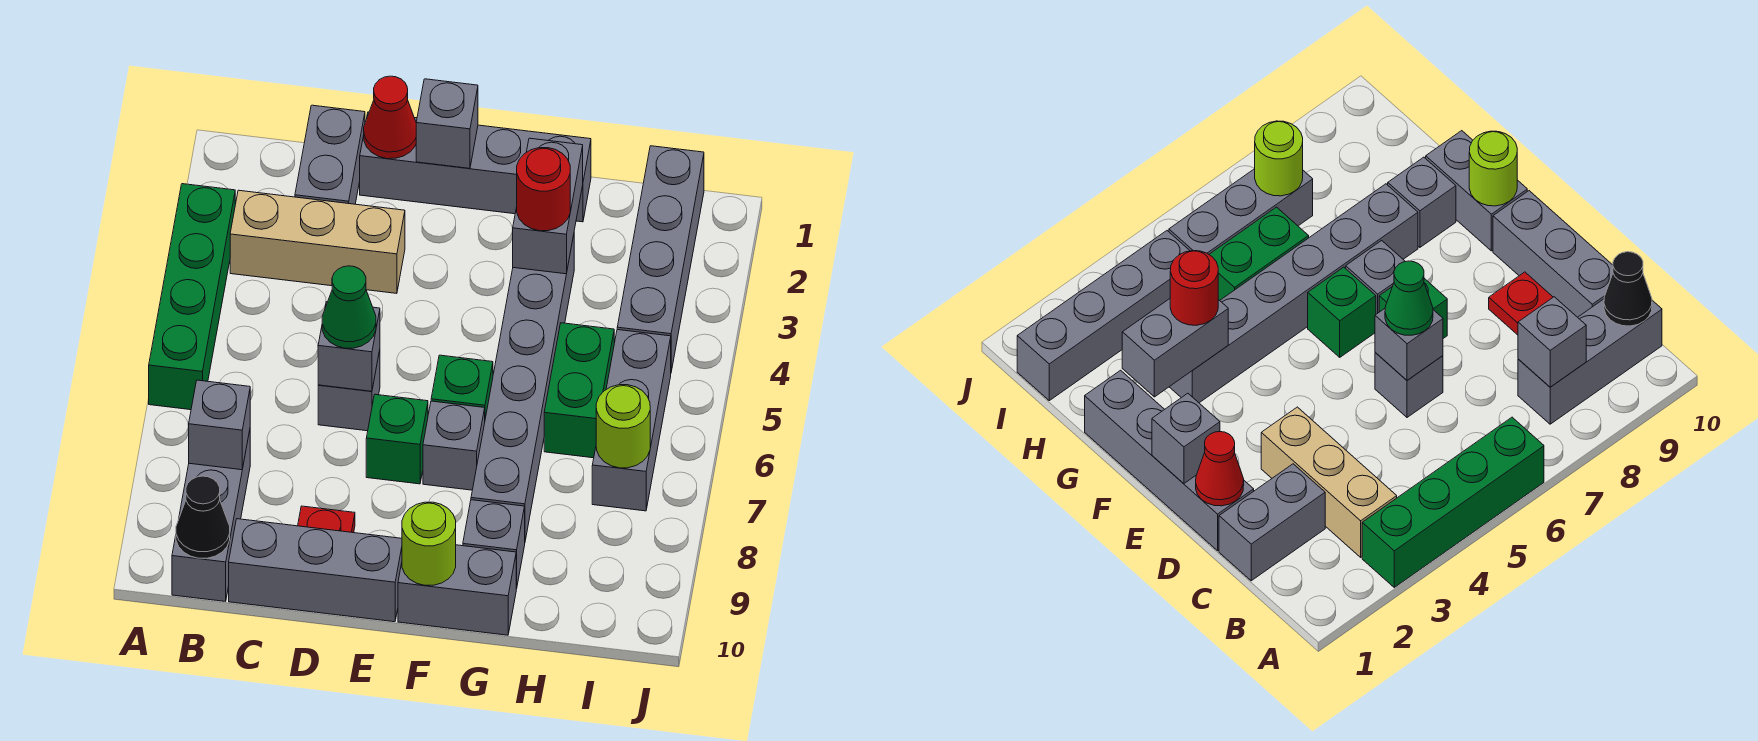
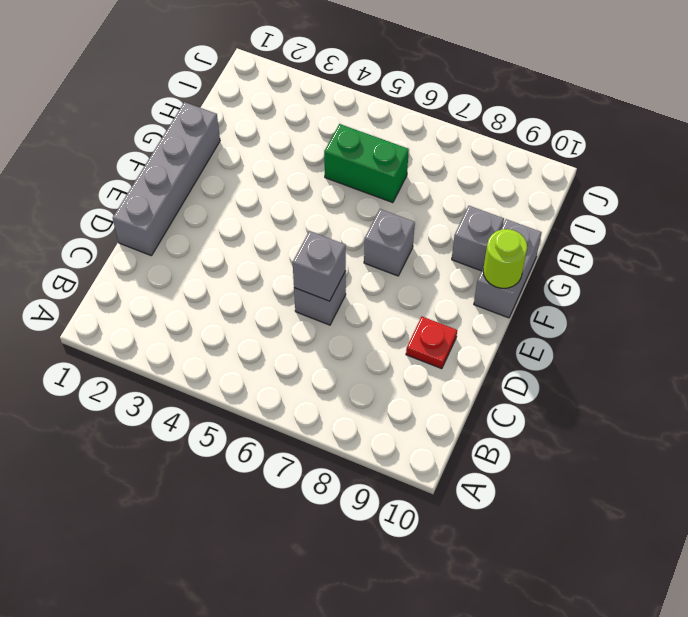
none -> green brick A3:A6 level 1
none -> tan brick B3:D3 level 1
none -> grey brick B8:B10 level 1

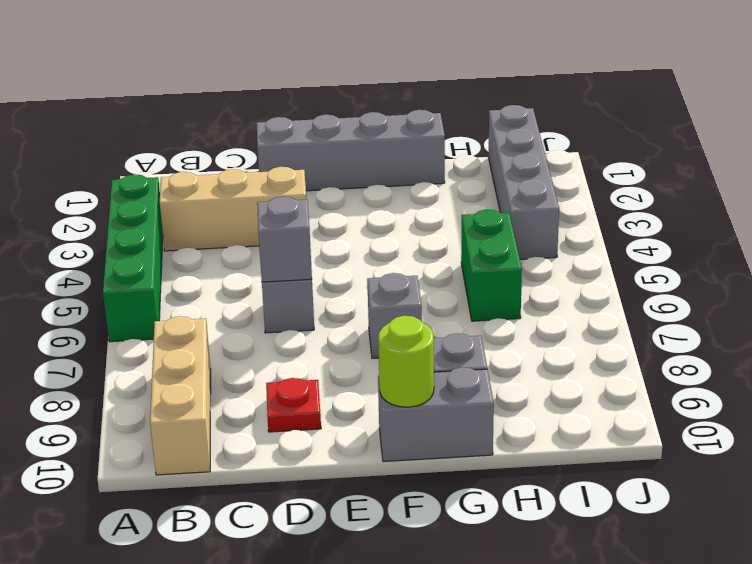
tan brick B8:B10 level 1 -> grey brick B8:B10 level 1
none -> grey brick C1:C2 level 1
none -> grey brick C10:E10 level 1
none -> green brick E7 level 1

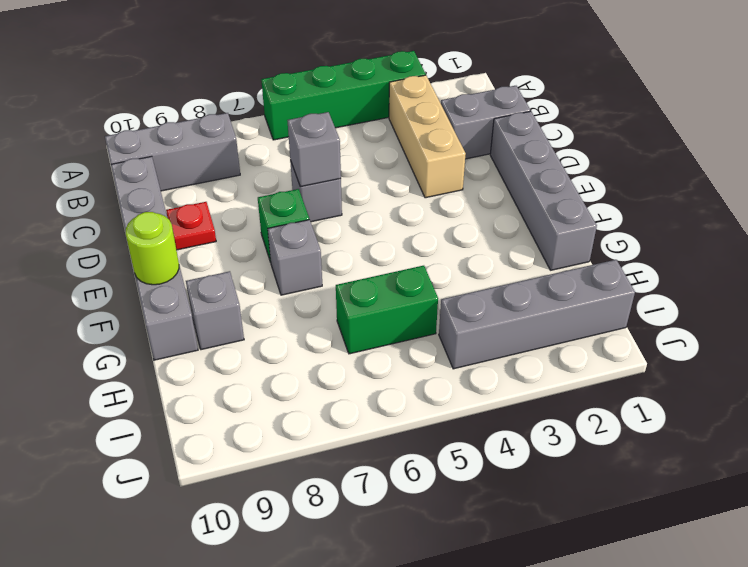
none -> green brick F6 level 1
none -> grey brick G3:G8 level 1
none -> grey brick I5:I7 level 1

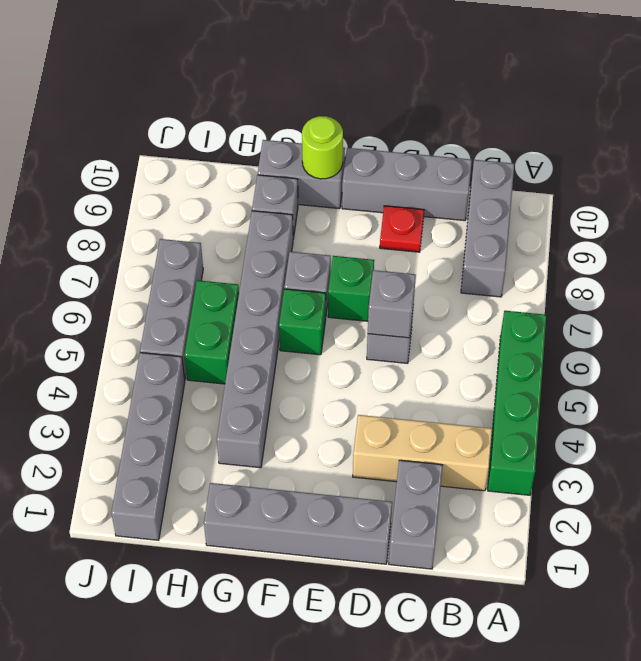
none -> grey brick B8 level 2
none -> black cone B10 level 2
none -> red cone D1 level 2

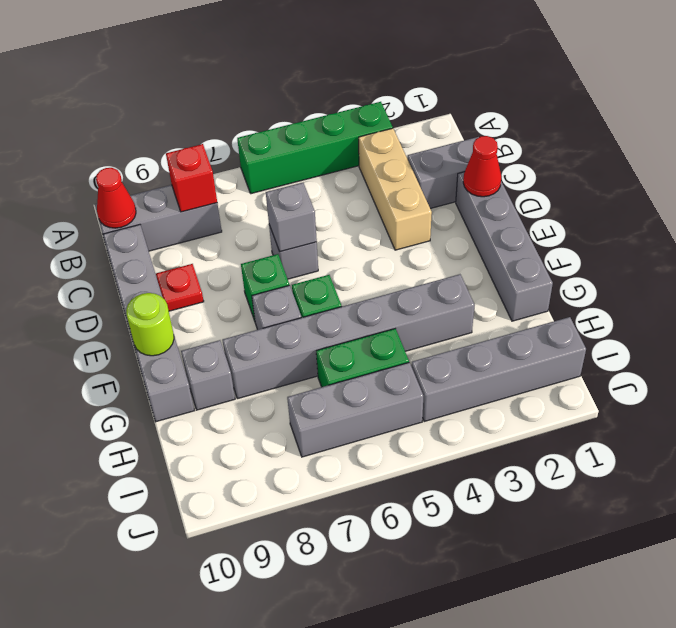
red brick B8 level 2 -> grey brick B8 level 2
red cone B10 level 2 -> black cone B10 level 2
none -> grey brick E1 level 2
none -> grey brick G2:G3 level 2
none -> lime round brick I7 level 2

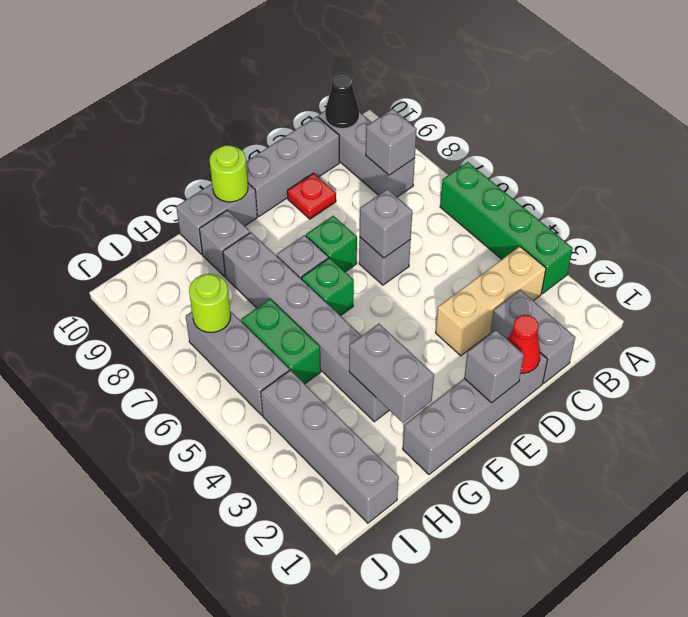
none -> green cone D6 level 3
none -> red round brick G3 level 3

